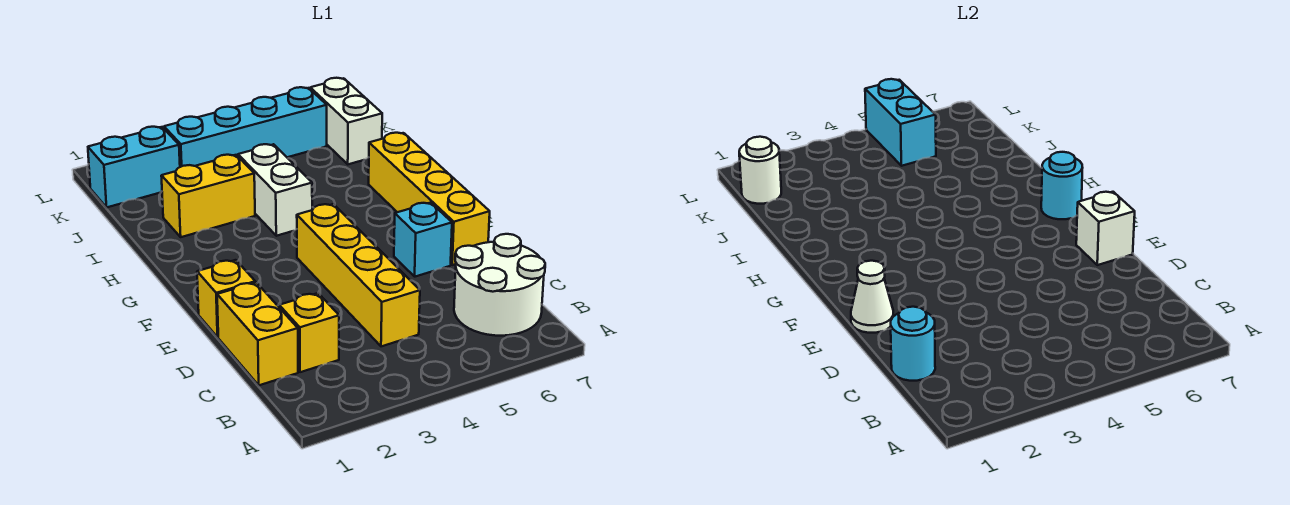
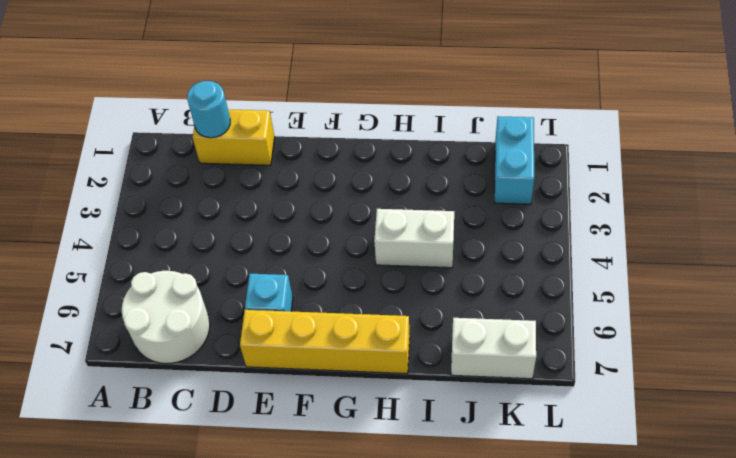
none -> yellow brick C2 level 1
none -> yellow brick C4:F4 level 1
none -> yellow brick E1 level 1

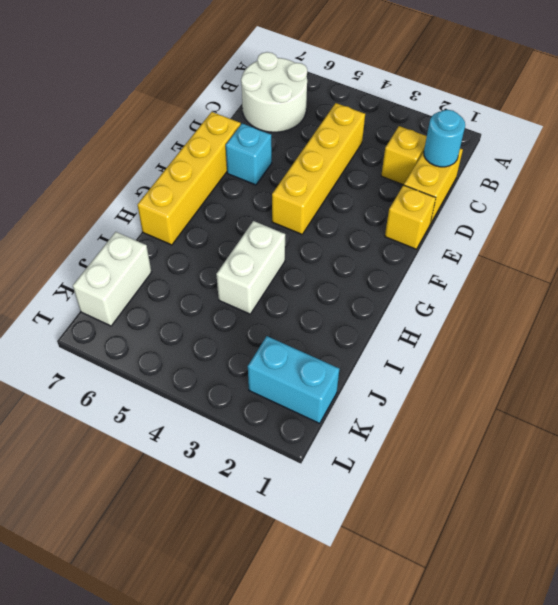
none -> yellow brick I2:I3 level 1
none -> cyan brick K3:K6 level 1
none -> white cone E1 level 2

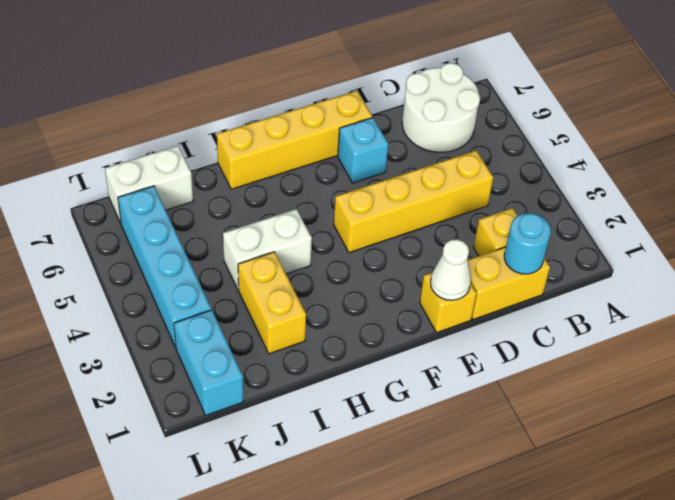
none -> white brick E7 level 2
none -> cyan round brick G7 level 2
none -> white round brick K1 level 2

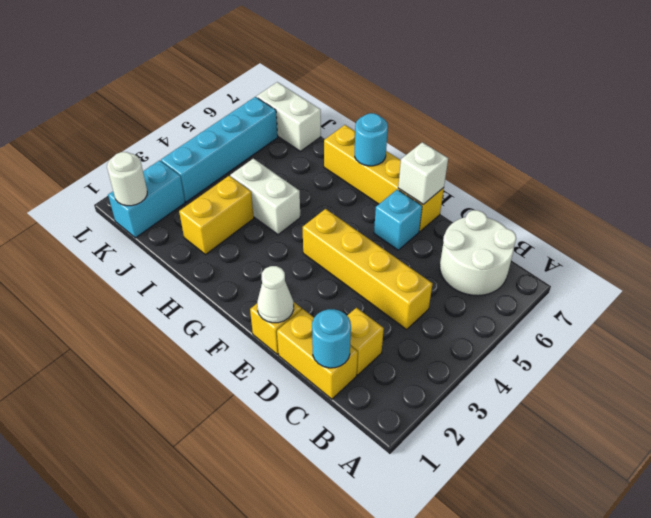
none -> cyan brick K5:L5 level 2

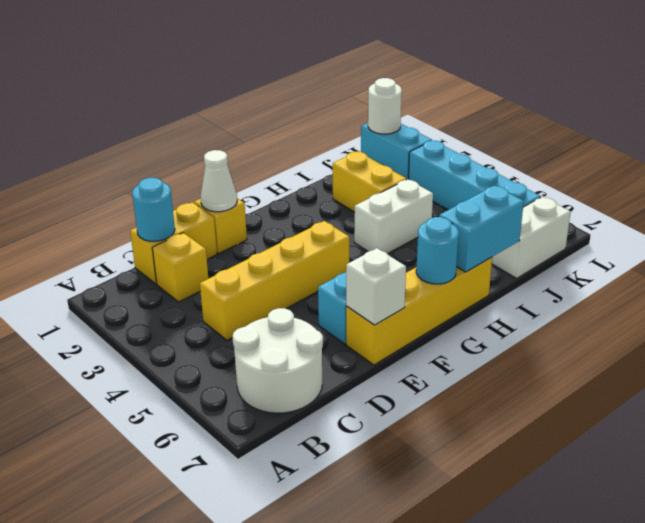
cyan brick H7:I7 level 2 -> cyan brick K5:L5 level 2

